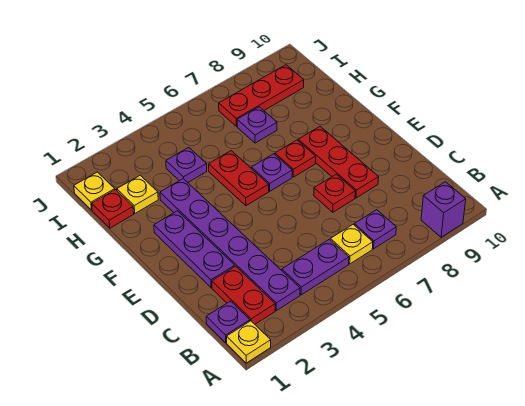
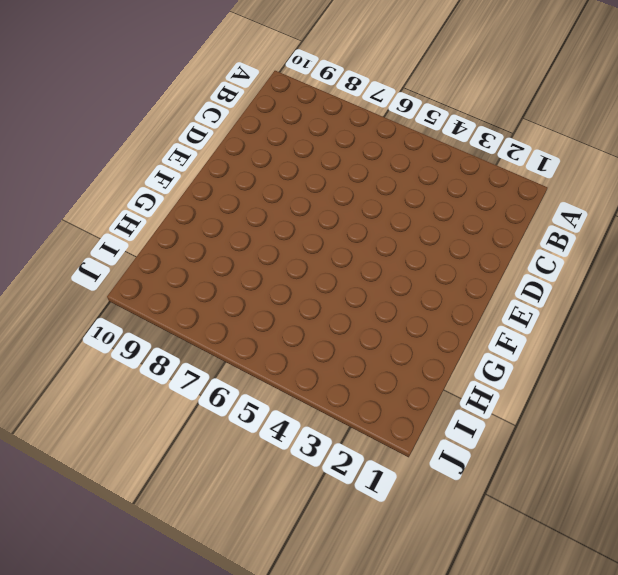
none -> yellow plate A1 level 1
none -> purple brick A9 level 1
none -> purple plate B1 level 1

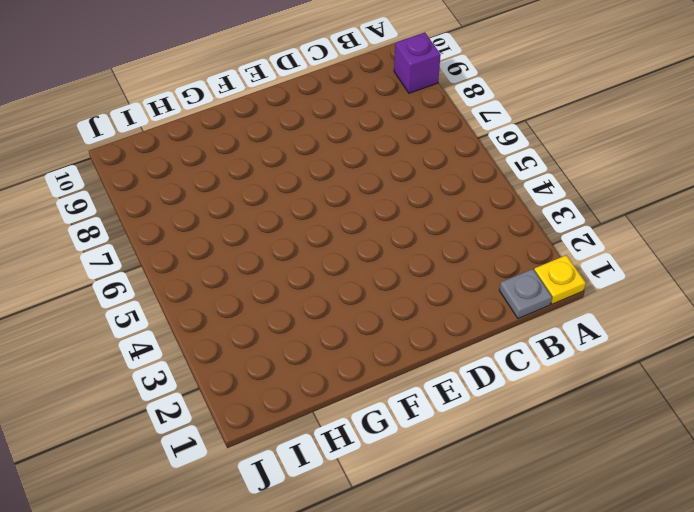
grey plate B1 level 1 -> purple plate B1 level 1
none -> red plate B2:C2 level 1
none -> purple plate B3:G3 level 1
none -> purple plate B4:B5 level 1

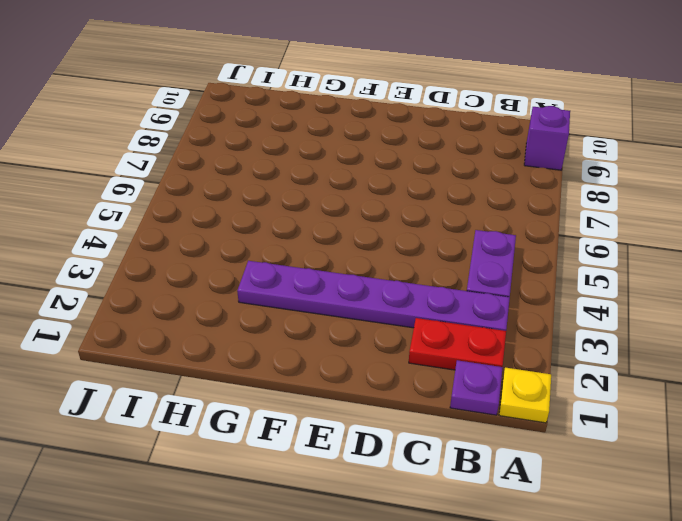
none -> yellow plate B6 level 1
none -> purple plate B7 level 1
none -> purple plate D2:F2 level 1

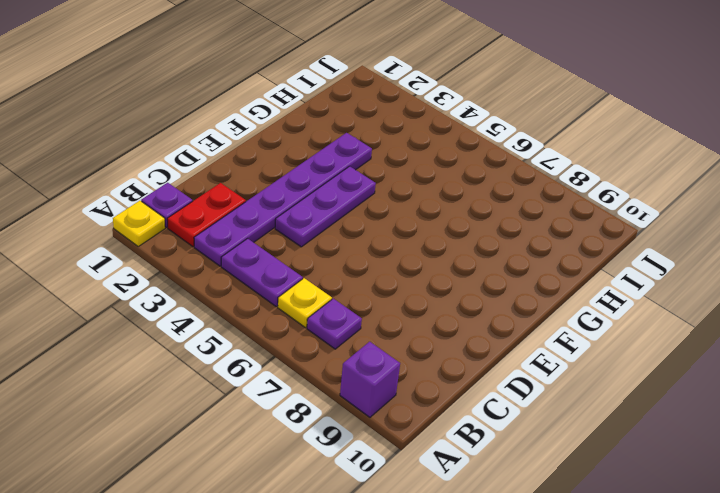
purple plate D4:F4 level 1 -> purple plate D2:F2 level 1
none -> red plate D7 level 1
none -> red plate D8:F8 level 1
none -> red plate F5:G5 level 1

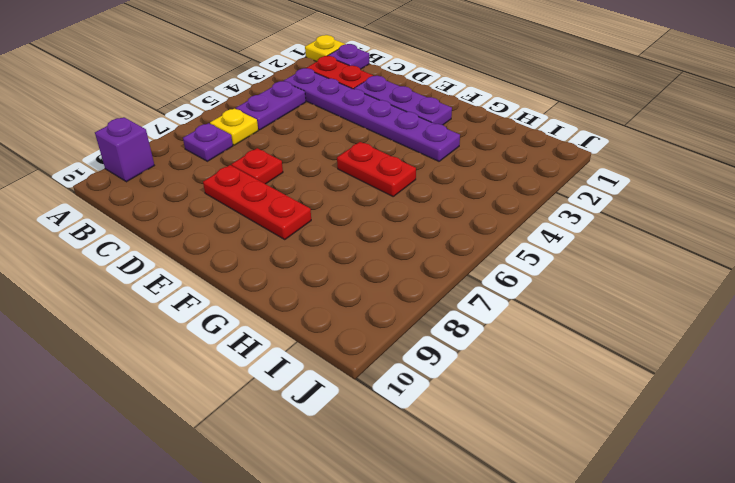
none -> purple plate F6 level 1
none -> red plate F7 level 1
none -> red plate H1 level 1

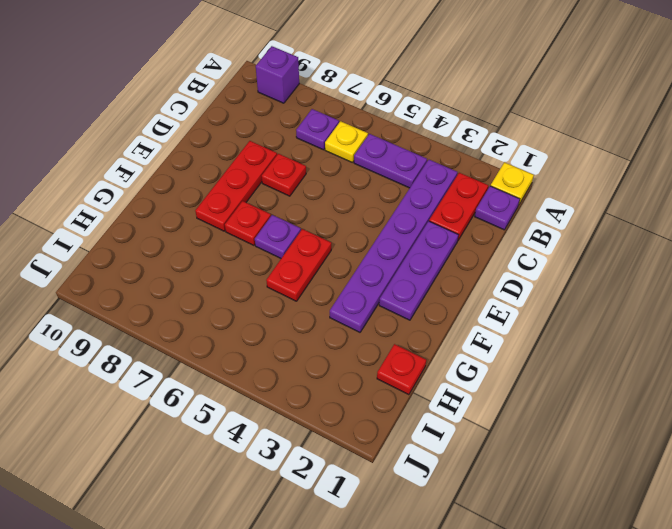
none -> yellow plate H2 level 1
none -> purple plate H4 level 1
none -> purple plate H7 level 1

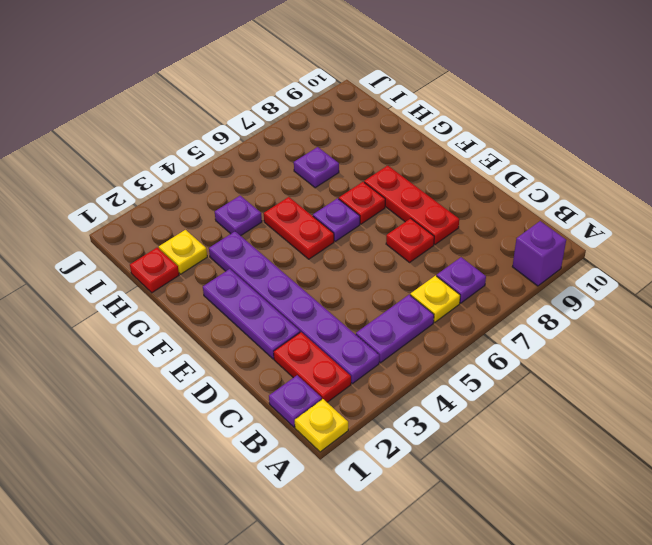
none -> yellow plate I1 level 1
none -> red plate I7:I9 level 1

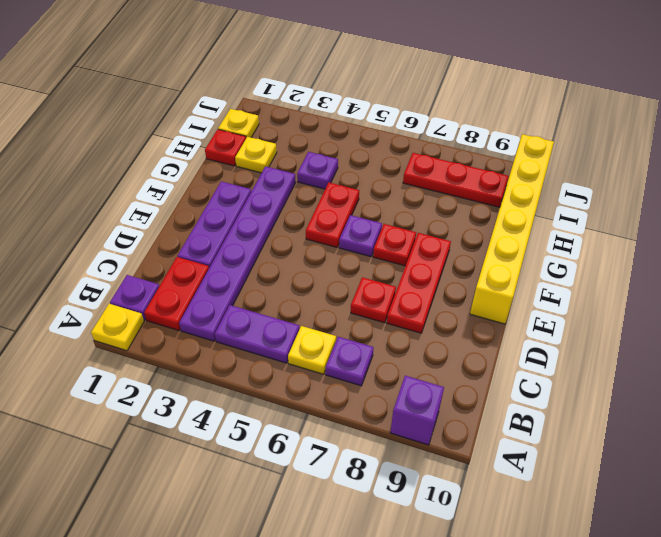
yellow brick E10:J10 level 1 -> none
none -> purple plate H7 level 1

